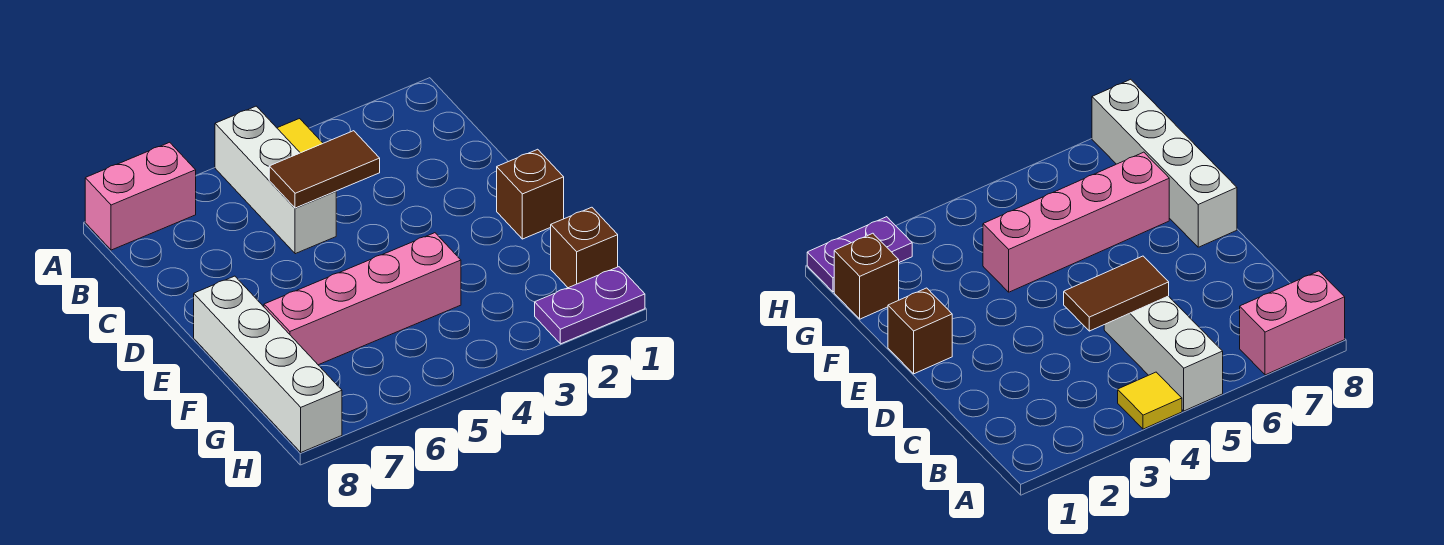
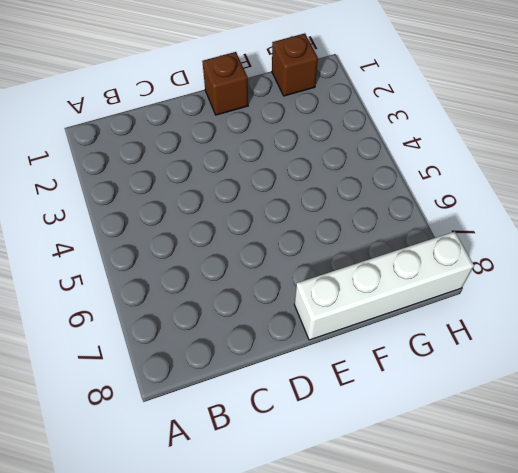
none -> yellow tile A4 level 1
none -> white brick A5:C5 level 1

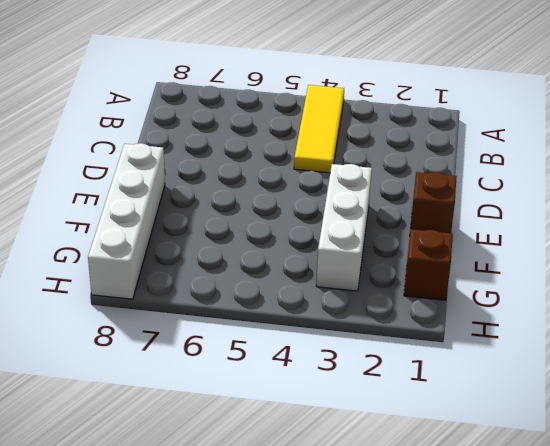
yellow tile A4:C4 level 1 -> yellow tile A4 level 1
white brick E3:G3 level 1 -> white brick A5:C5 level 1
none -> pink brick A7:A8 level 1
none -> pink brick F4:F7 level 1

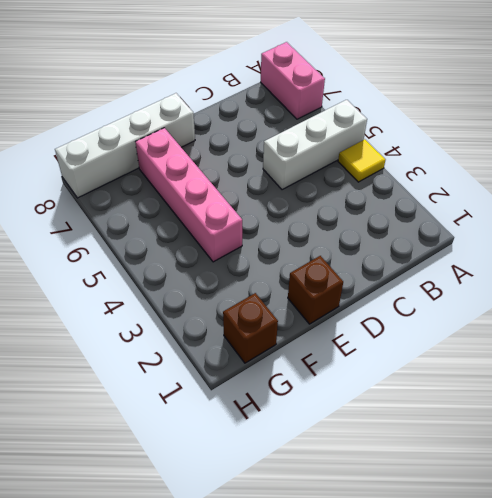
none -> purple plate H1:H2 level 1
none -> brown tile C4:C5 level 2

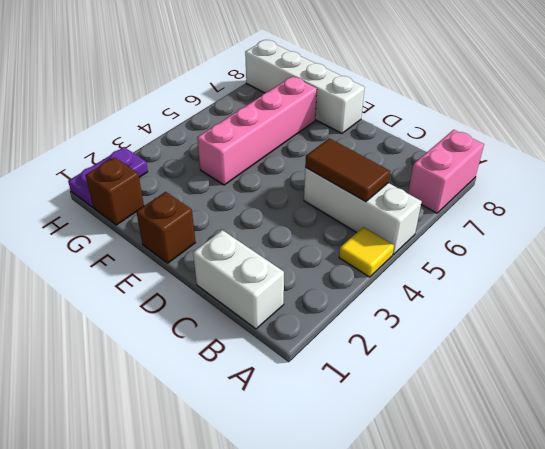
white brick B1:C1 level 1 -> none
brown tile B5:C5 level 2 -> brown tile C4:C5 level 2

